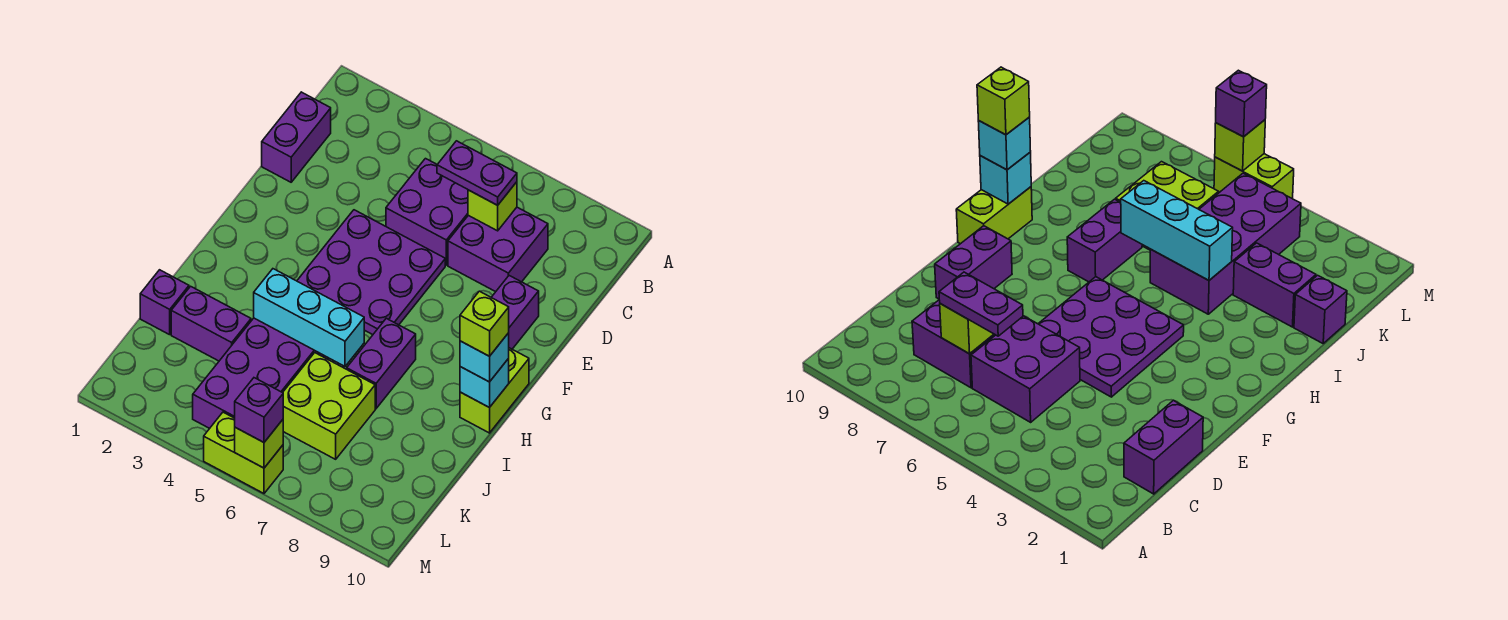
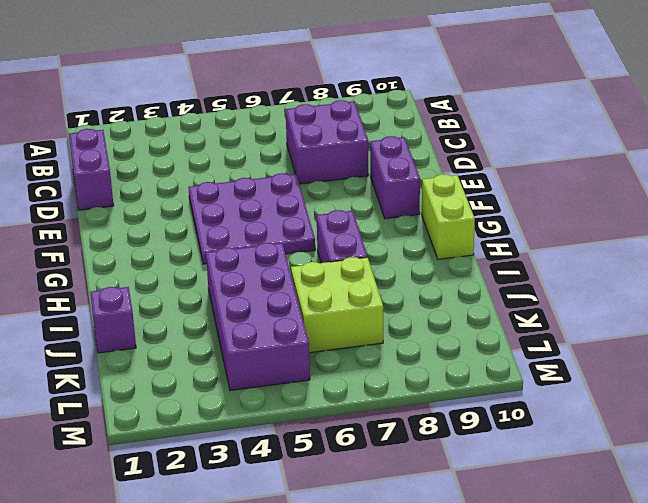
none -> purple brick C5:D6 level 1
none -> purple brick J2:J3 level 1
none -> lime brick M5:M6 level 1

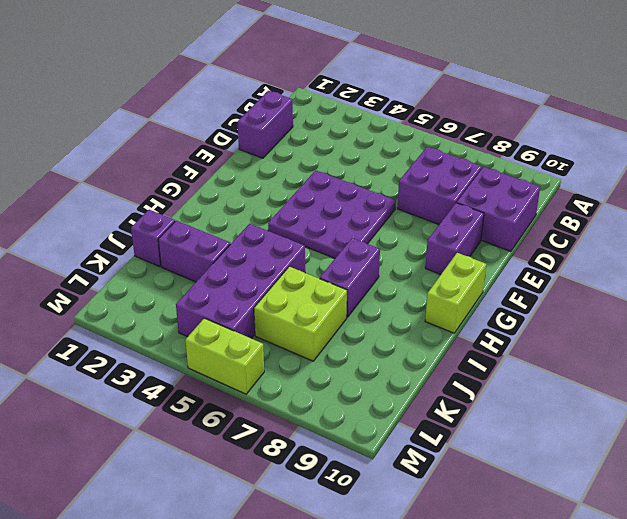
purple brick C9:D10 level 1 -> purple brick C5:D6 level 1
none -> lime brick C7 level 2
none -> cyan brick H10 level 2
none -> cyan brick I4:I6 level 2

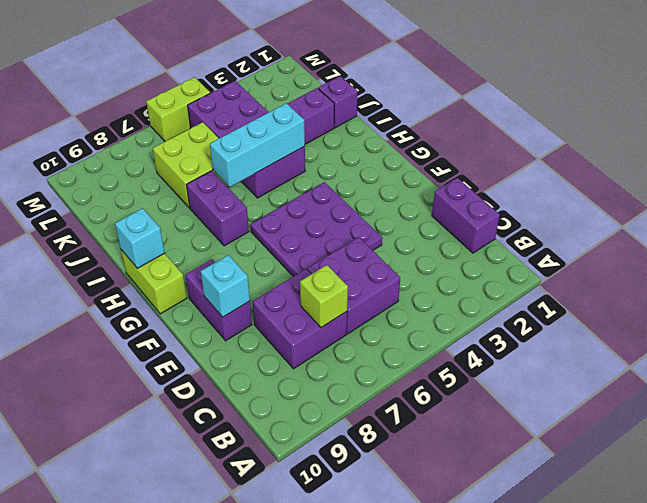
cyan brick E9 level 2 -> cyan brick H10 level 3
none -> lime brick M6 level 2
none -> purple plate C6:C7 level 3
none -> purple brick M6 level 3

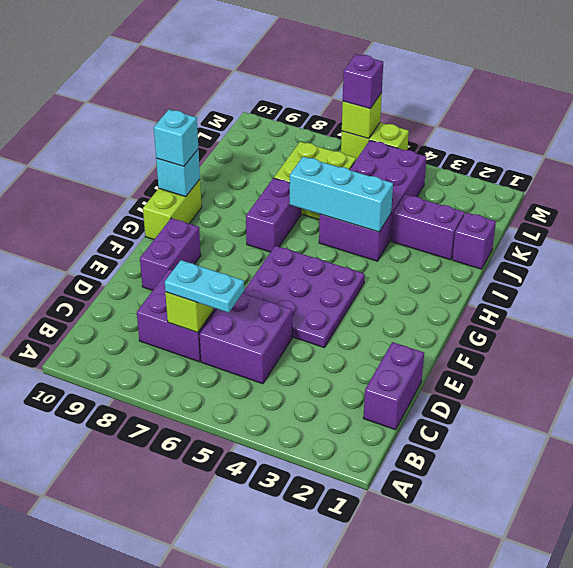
cyan plate C6:C7 level 3 -> purple plate C6:C7 level 3
none -> lime brick H10 level 4

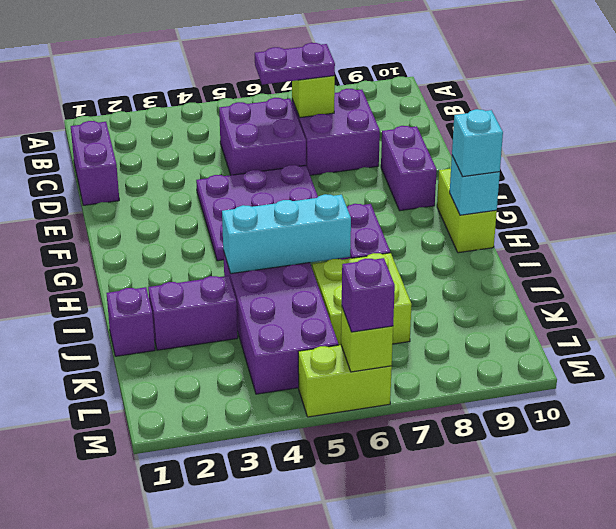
none -> lime brick H10 level 4

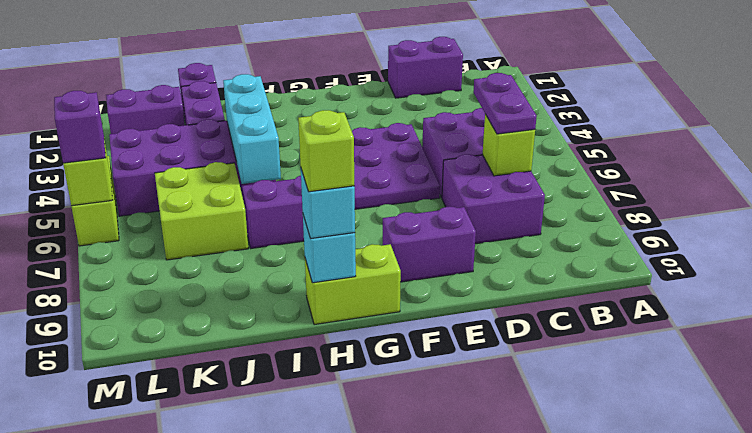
purple brick K2:L2 level 1 -> none

